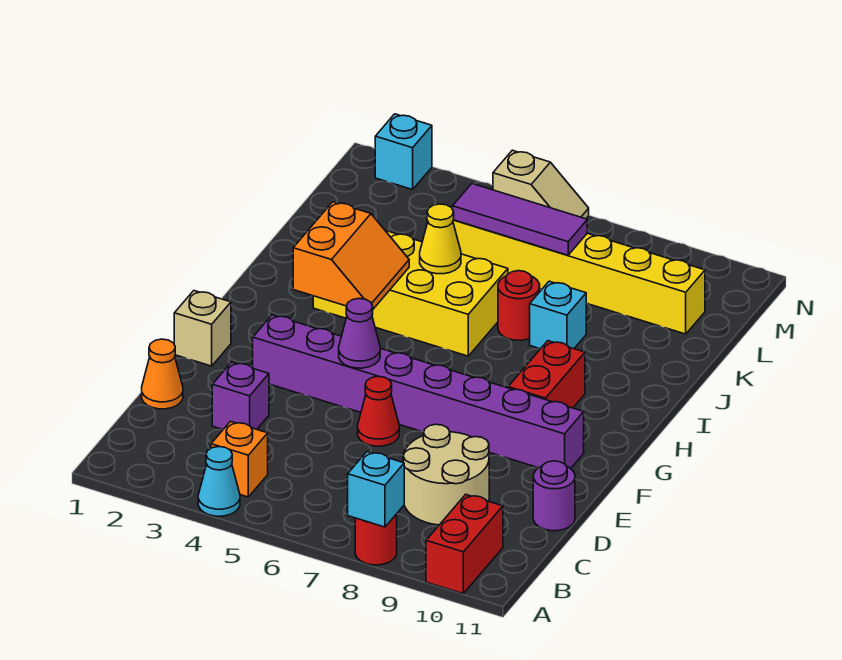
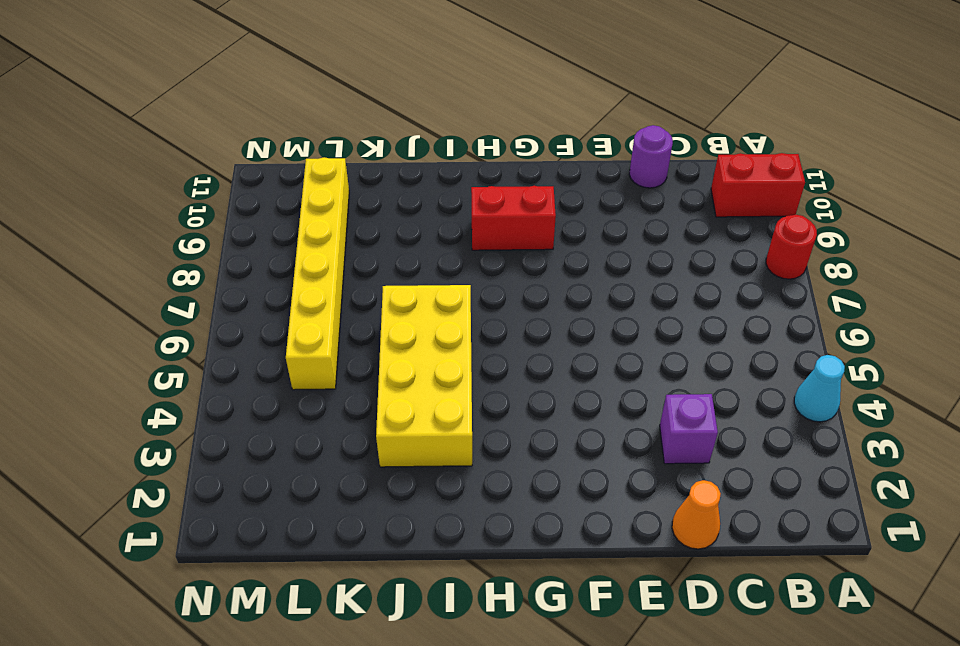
none -> orange brick B4 level 1
none -> tan round brick C8:D9 level 1
none -> red cone E6 level 1

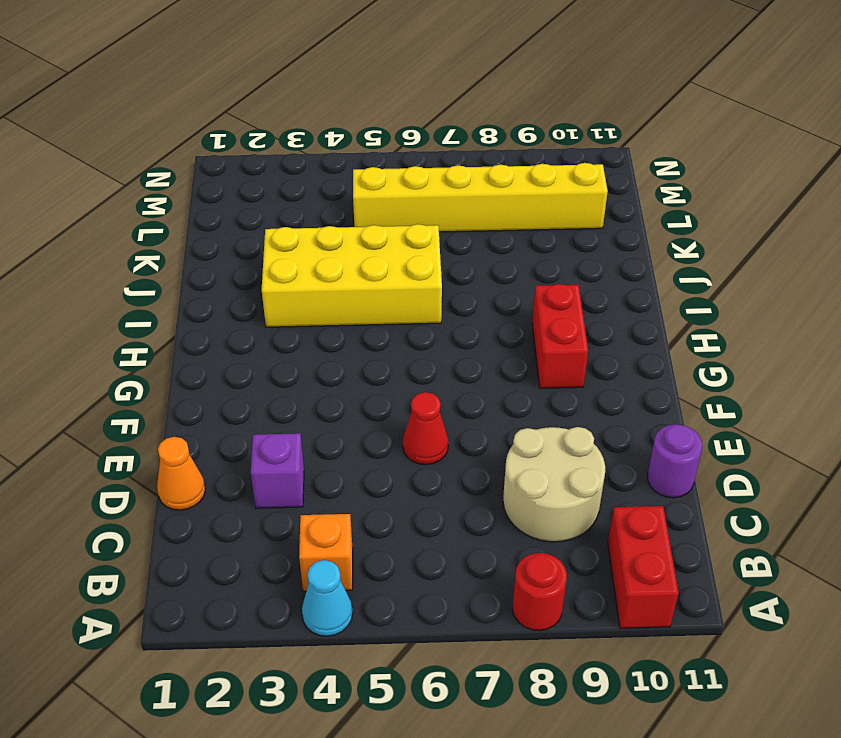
none -> tan brick F1 level 1
none -> purple brick F3:F10 level 1
none -> red round brick J7 level 1

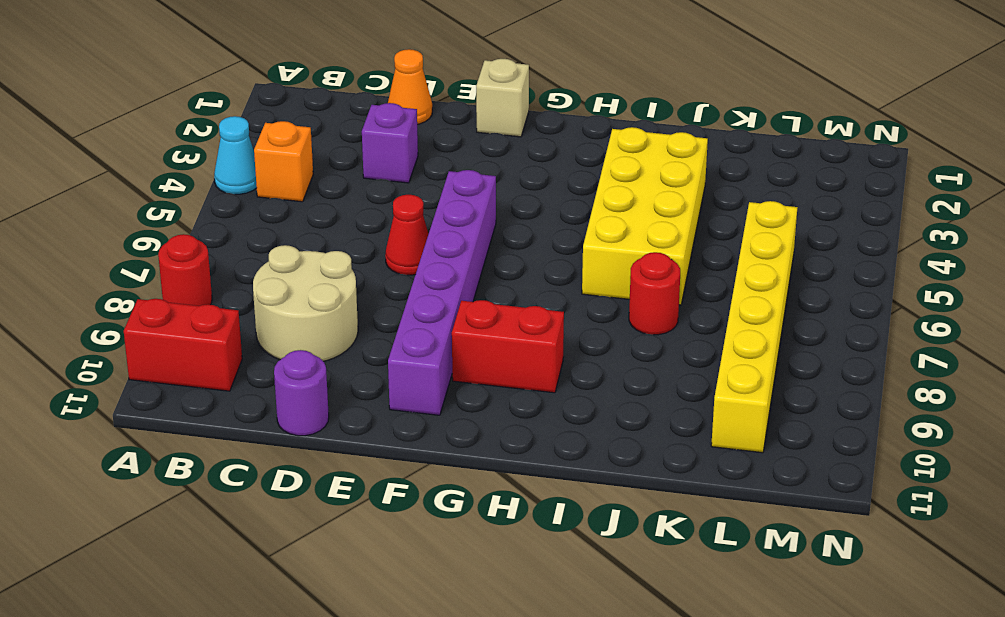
purple brick F5:F10 level 1 -> purple brick F3:F10 level 1
none -> cyan brick J8 level 1
none -> cyan brick N2 level 1
none -> tan slope N5:N6 level 1 top 5

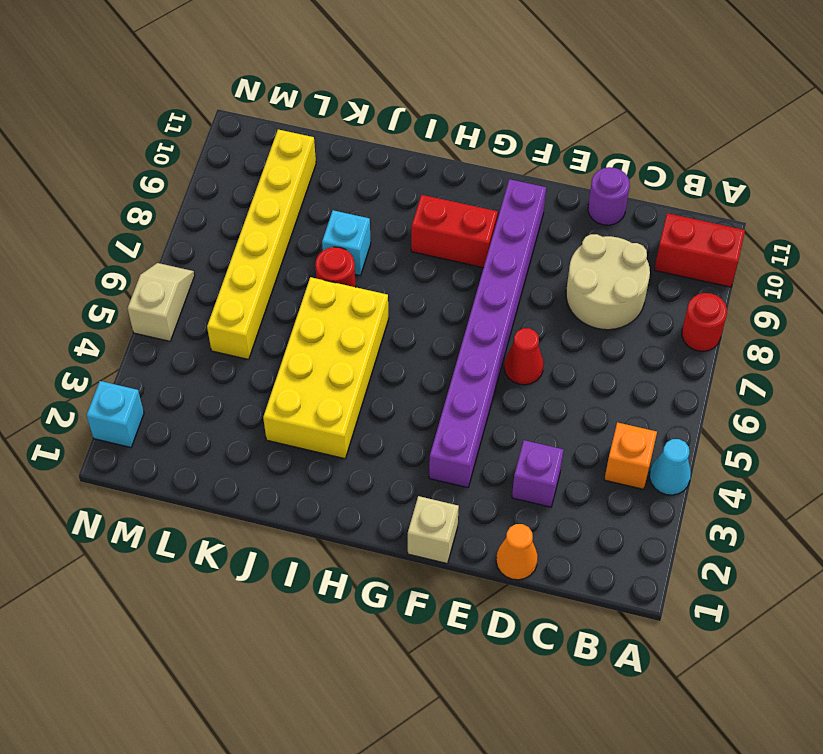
none -> cyan brick A8 level 2
none -> purple cone F5 level 2
none -> orange slope H3:I4 level 2 top 3

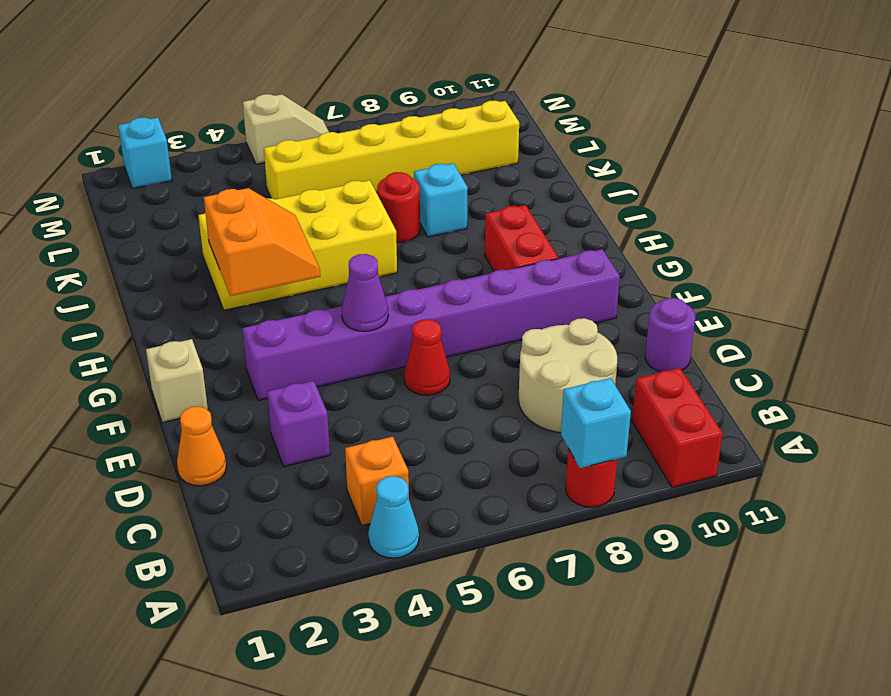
none -> yellow cone J5 level 2
none -> purple tile L5:L7 level 2

